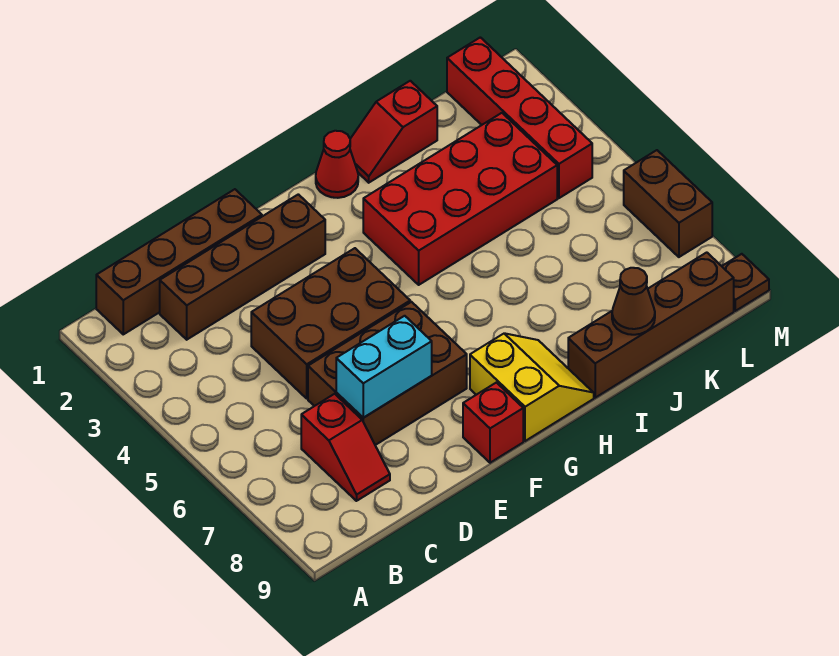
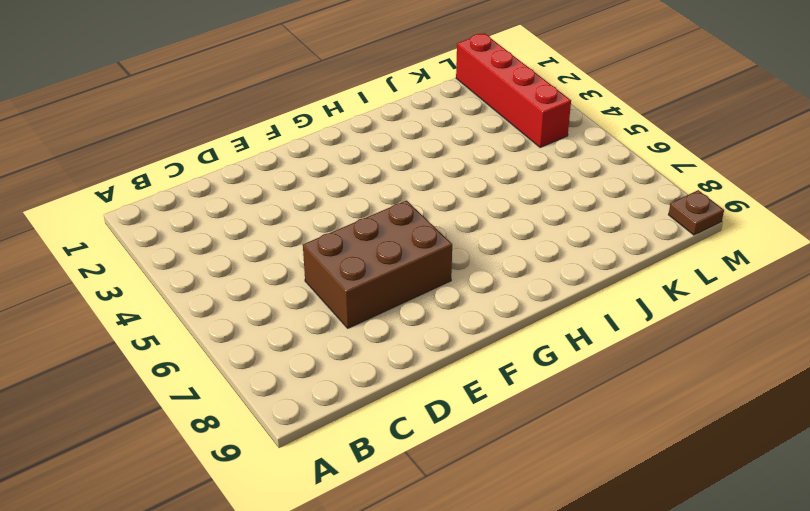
none -> brown brick B1:E1 level 1
none -> brown brick C2:F2 level 1
none -> red slope C7:C8 level 1 top 7

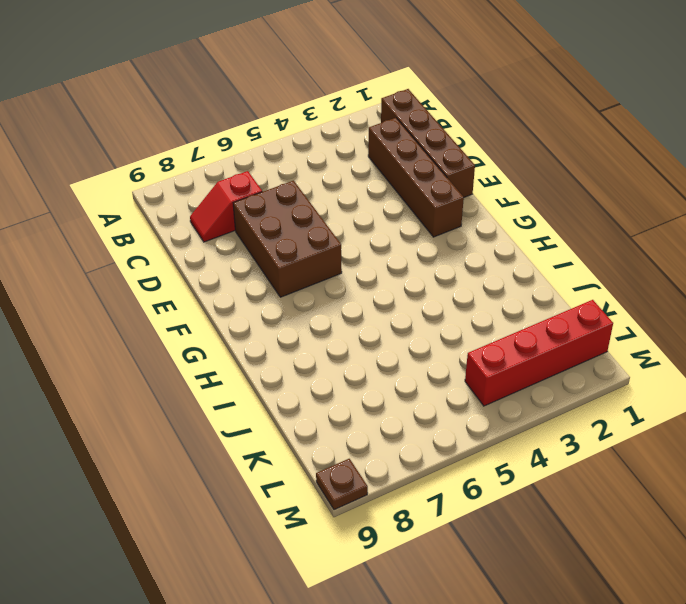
none -> brown brick D4:F5 level 1
none -> red brick F9 level 1
none -> yellow slope G8:H9 level 1 top G

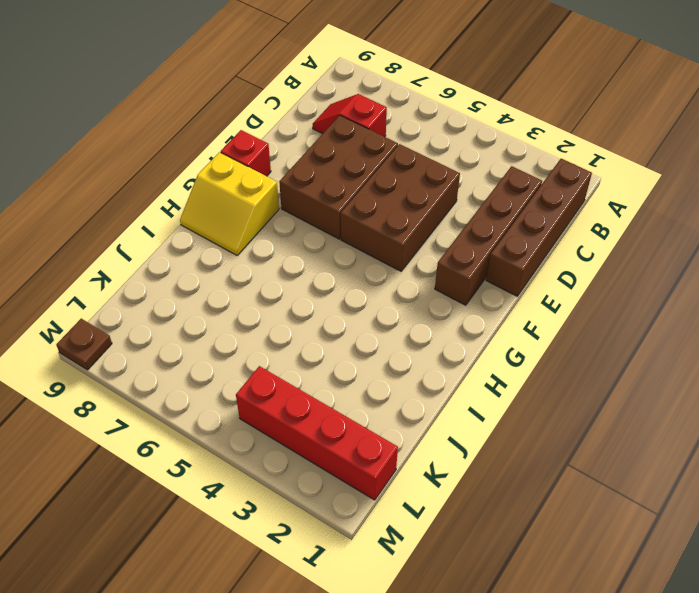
none -> red cone H1 level 1
none -> red brick H3:K4 level 1
none -> red slope I1:J1 level 1 top J

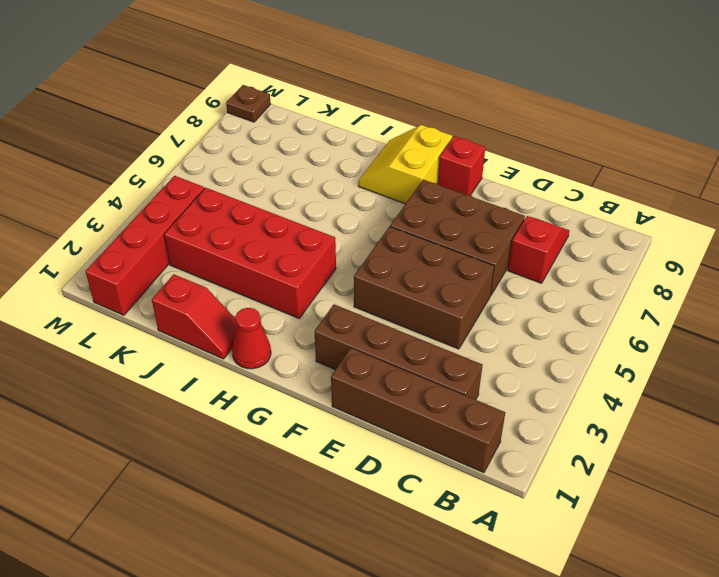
none -> brown brick I9:L9 level 1
none -> brown brick M6:M7 level 1
none -> cyan brick D7:E7 level 2

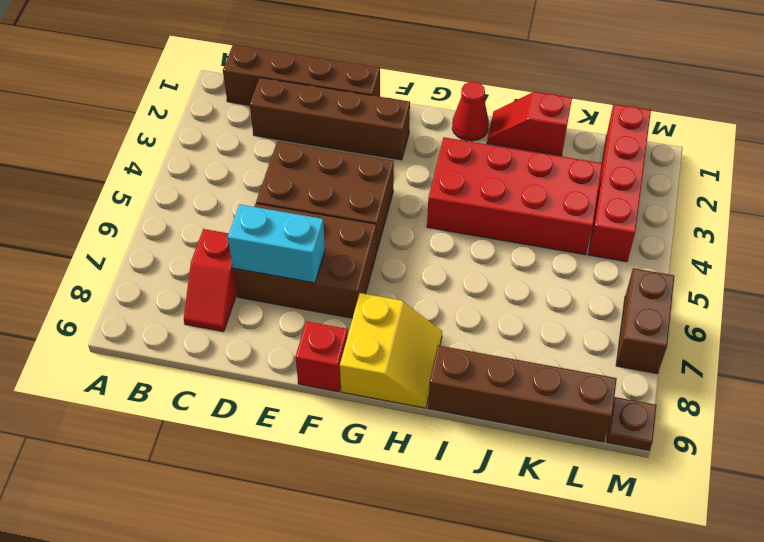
none -> brown cone J9 level 2

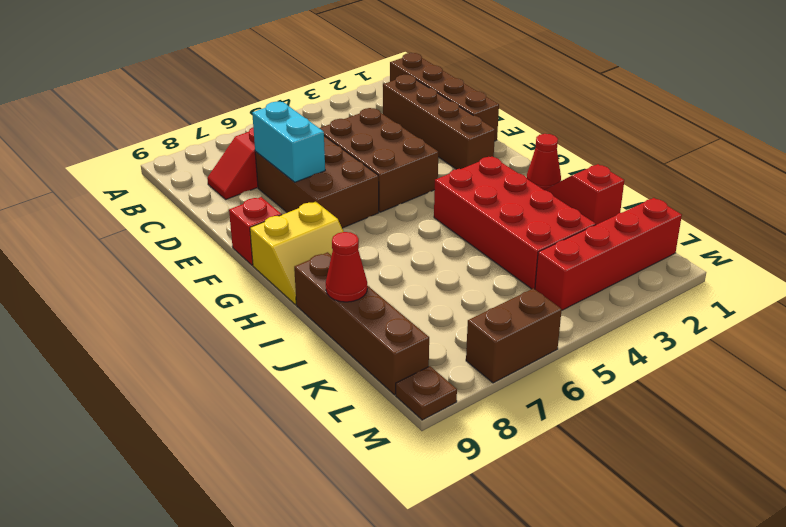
red cone J9 level 2 -> brown cone J9 level 2

